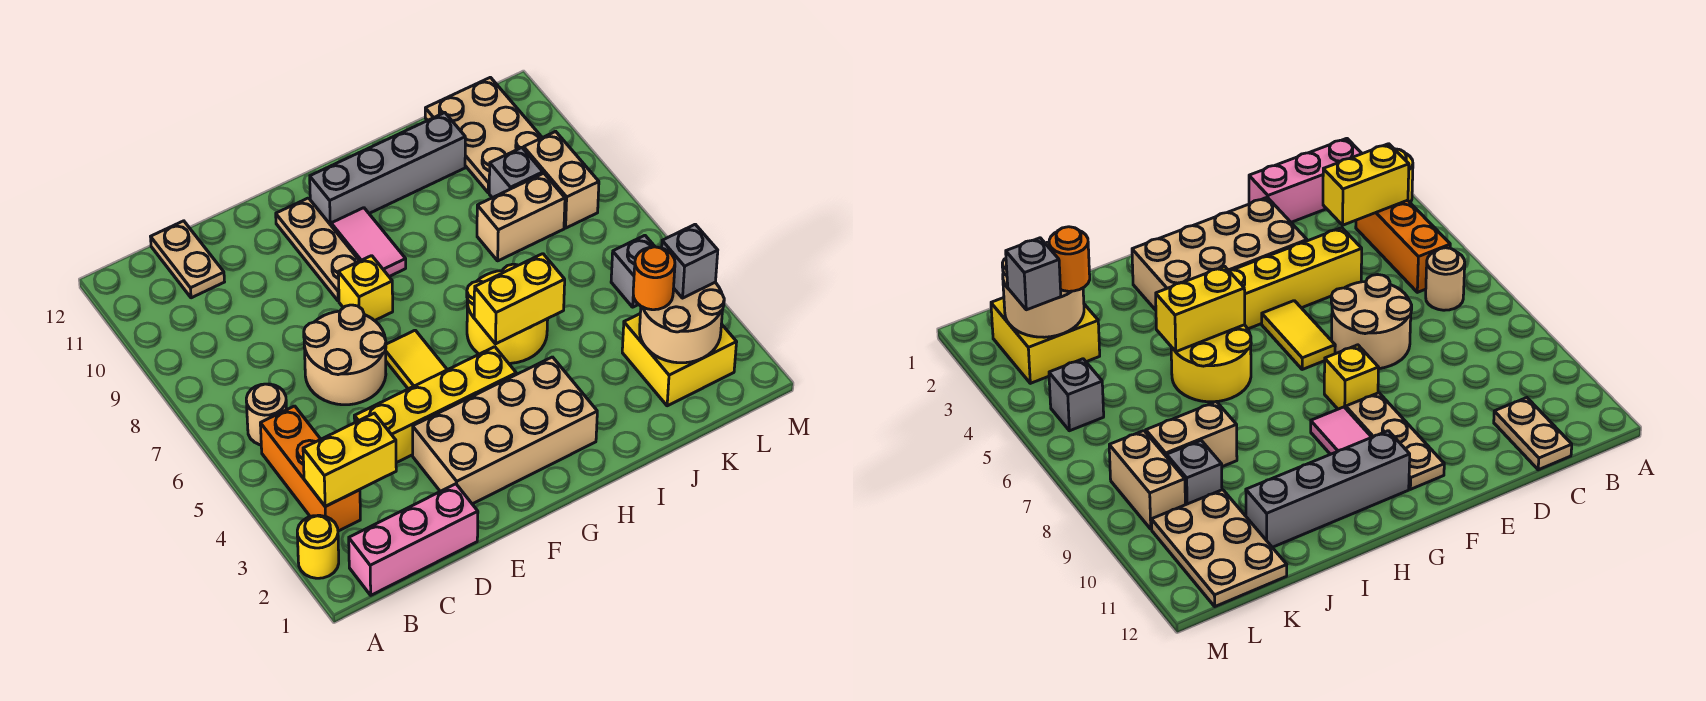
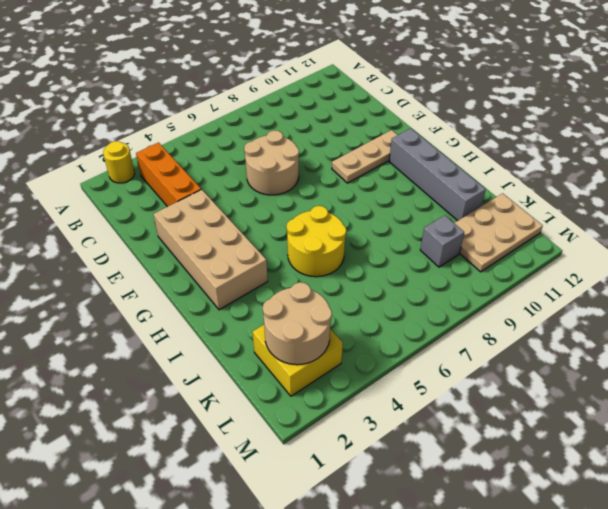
orange brick B3:D3 level 1 -> orange brick B3:B5 level 1
none -> pink brick B1:D1 level 1
none -> tan round brick B6 level 1
none -> tan plate C11:C12 level 1

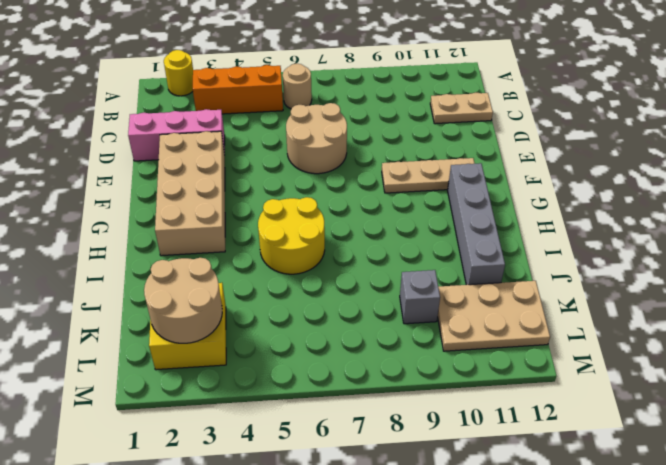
pink brick D1:D3 level 1 -> pink brick B1:D1 level 1
none -> yellow brick D4:G4 level 1
none -> yellow tile F5:F6 level 1
none -> yellow brick F8 level 1

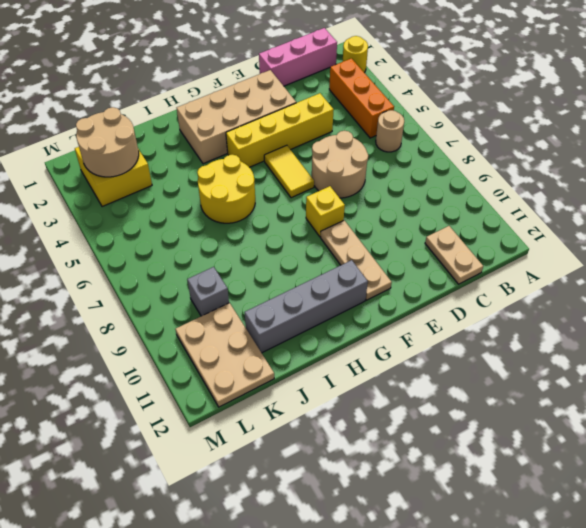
none -> pink tile G9:G10 level 1
none -> tan brick J8:K8 level 1
none -> grey brick L5 level 1

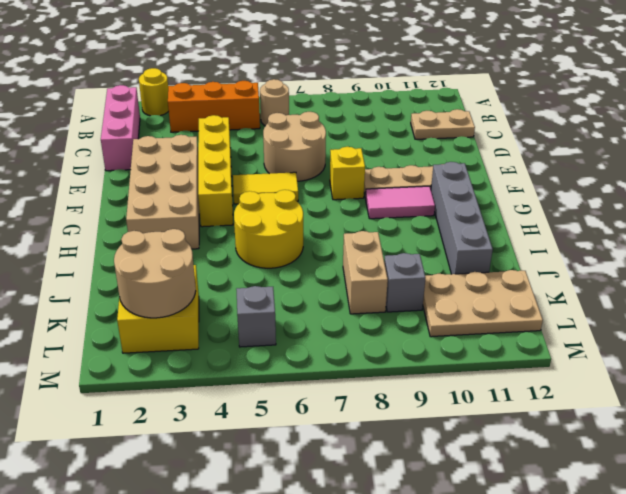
none -> tan brick L8:L9 level 1
none -> yellow brick B3:C3 level 2
none -> yellow brick H5:I5 level 2

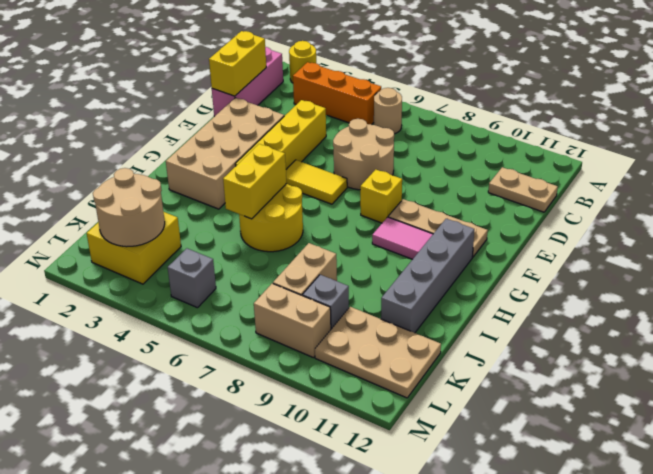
yellow brick C1:D1 level 2 -> yellow brick B3:C3 level 2
none -> orange round brick K3 level 3
none -> grey brick L3 level 3

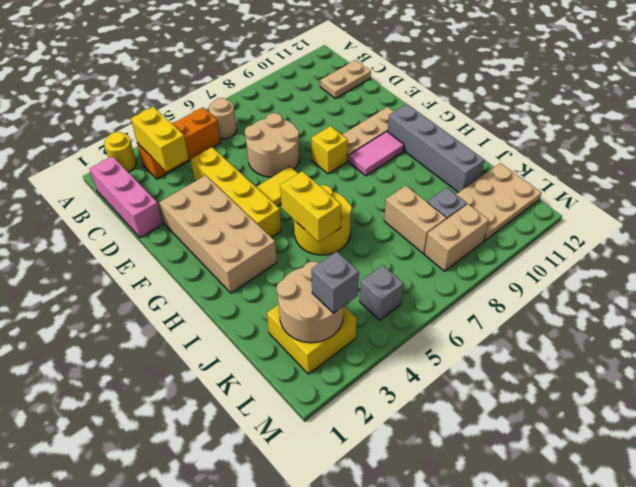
none -> orange round brick K3 level 3

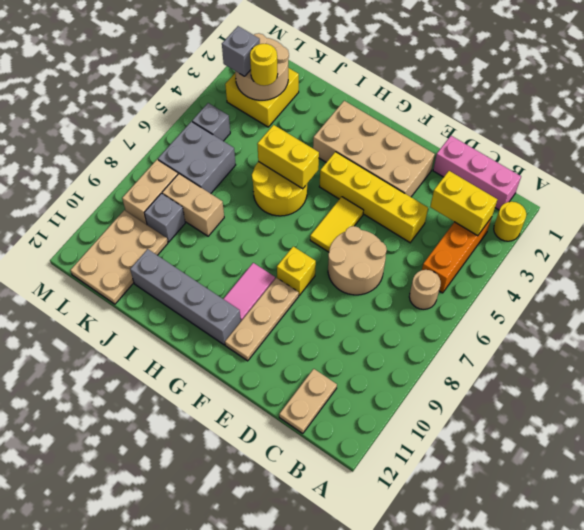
yellow round brick K3 level 3 -> orange round brick K3 level 3
grey brick K6:L7 level 1 -> none

